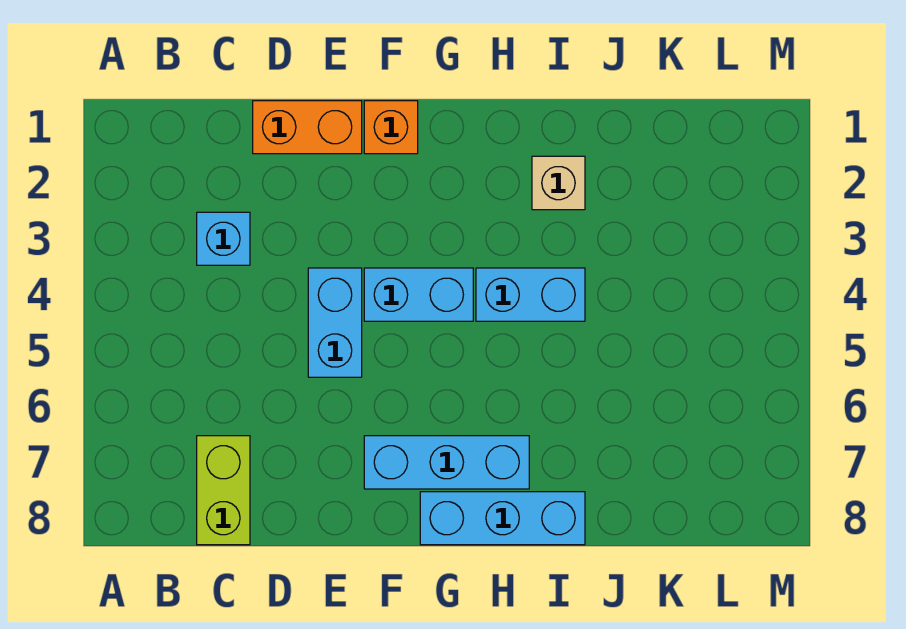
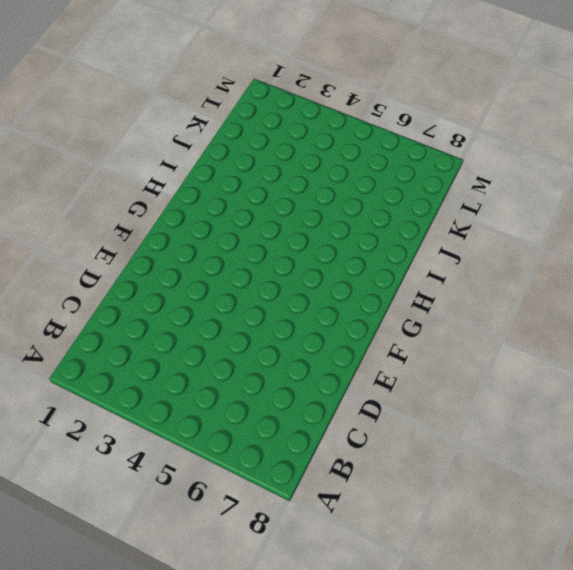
none -> cyan brick C3 level 1
none -> lime brick C7:C8 level 1

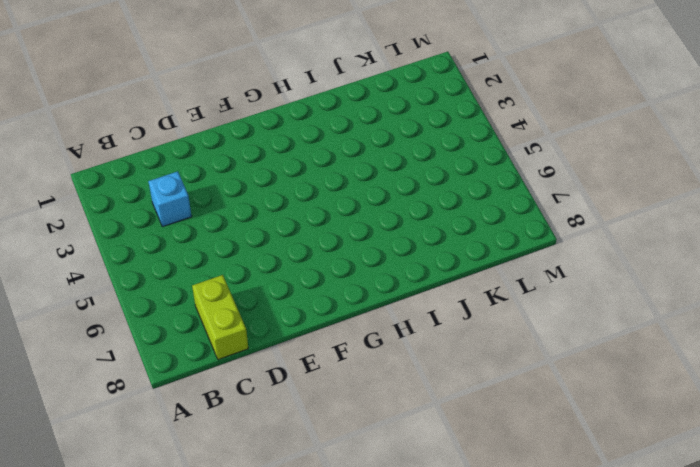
none -> orange brick D1:E1 level 1
none -> cyan brick E4:E5 level 1

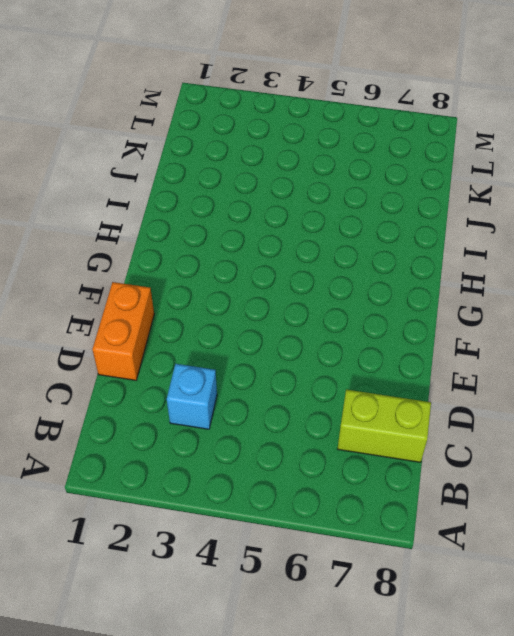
none -> cyan brick E4:E5 level 1
none -> orange brick F1 level 1

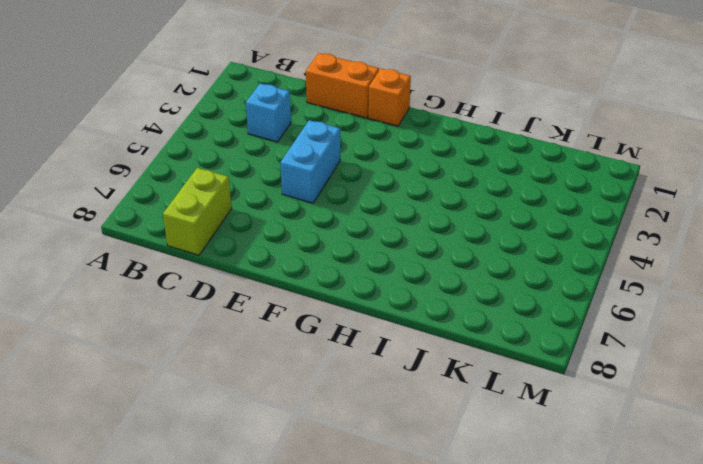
none -> cyan brick F4:G4 level 1
none -> cyan brick F7:H7 level 1

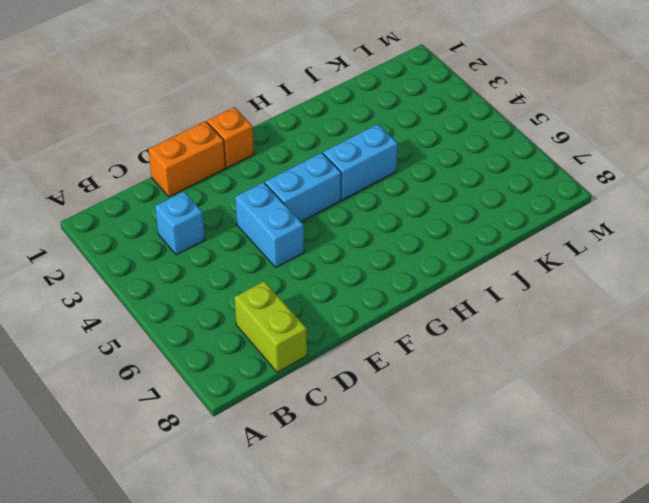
none -> cyan brick F7:H7 level 1
none -> cyan brick G8:I8 level 1

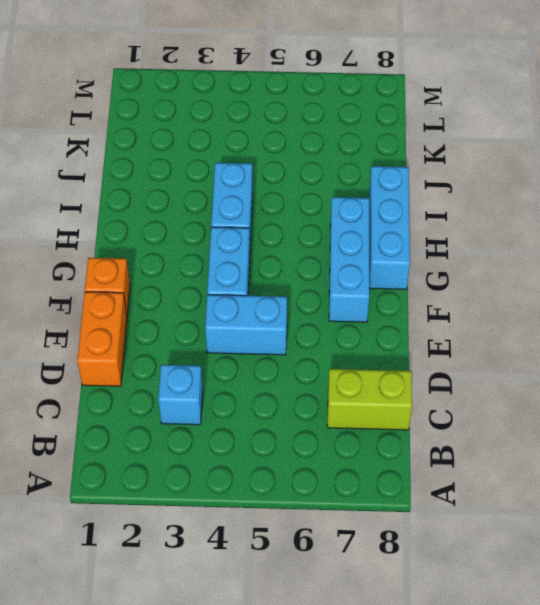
none -> tan brick I2 level 1

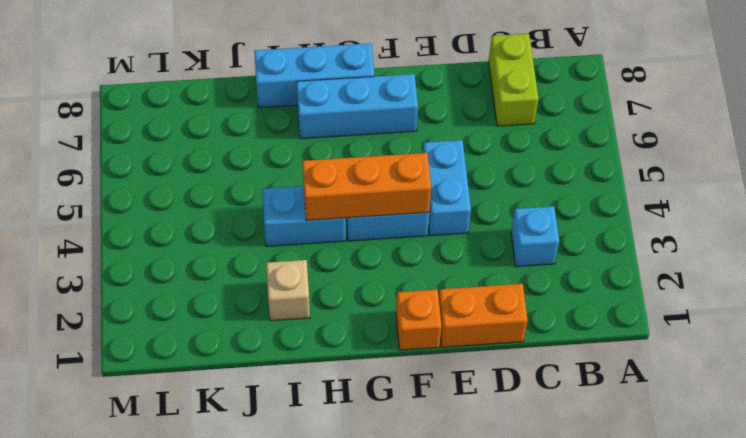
orange brick F4:H4 level 2 -> none

